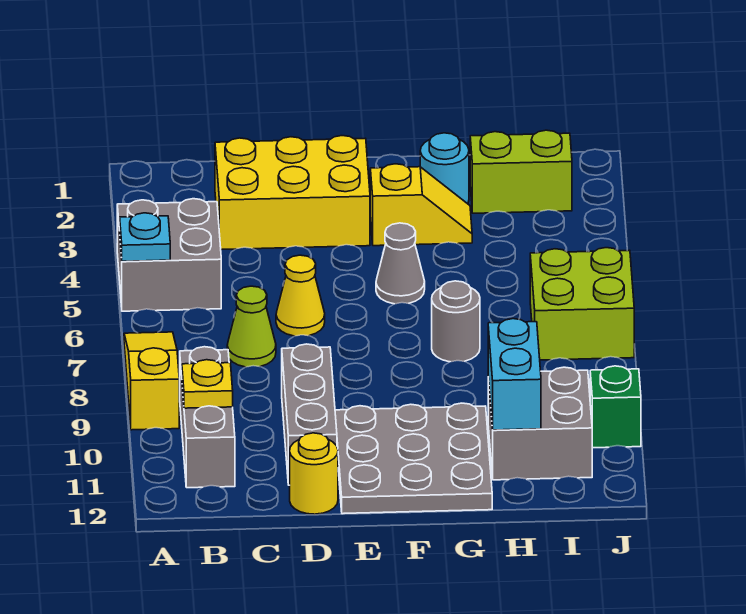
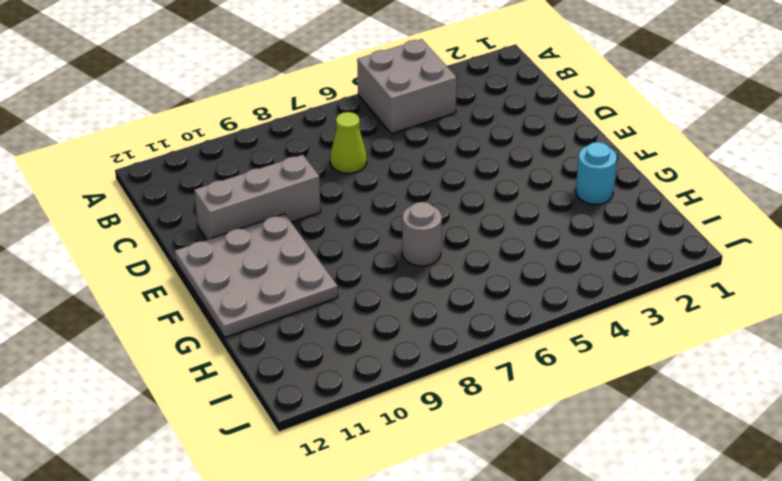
none -> yellow slope A7:A9 level 1 top 9
none -> grey brick B9:B11 level 1
none -> yellow brick C2:E3 level 1

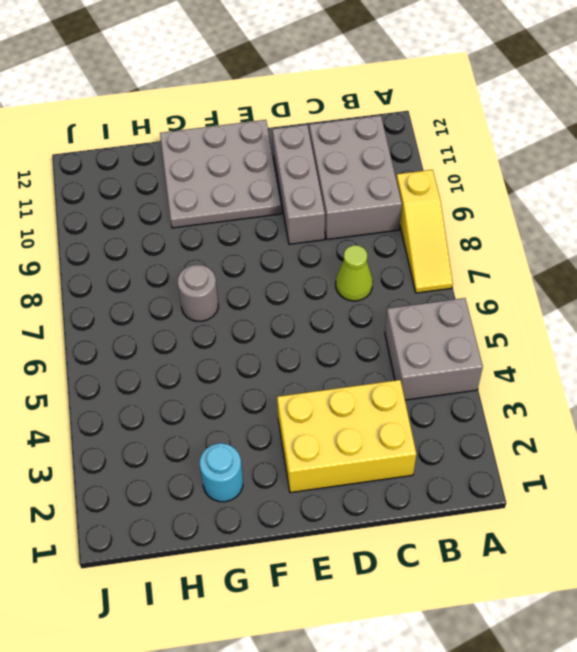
grey brick B9:C11 level 1 -> grey brick B9:B11 level 1
none -> yellow cone D6 level 1
none -> yellow round brick D12 level 1
none -> yellow slope F3:G3 level 1 top F

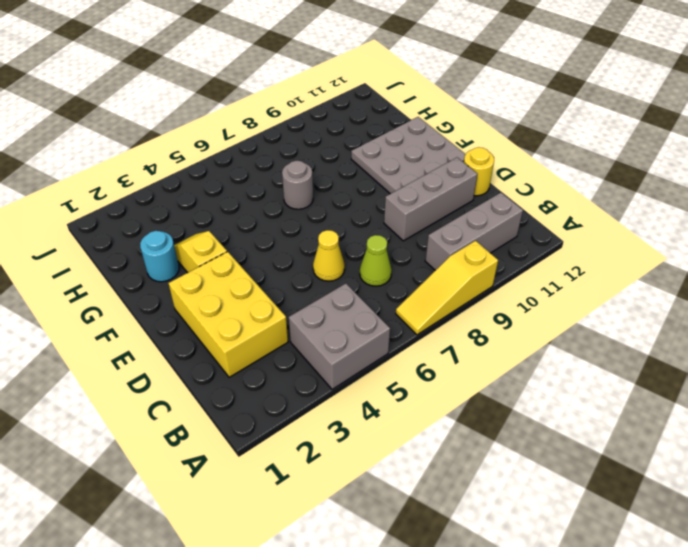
none -> grey cone F5 level 1
none -> lime brick H2:I2 level 1
none -> grey brick H10:I11 level 1

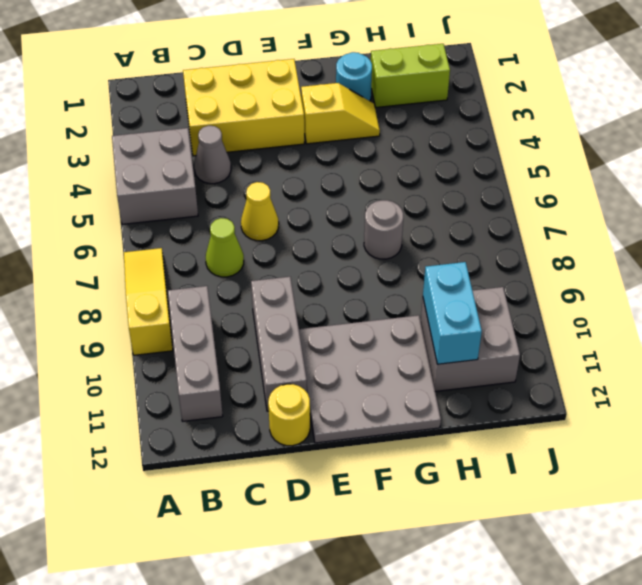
grey cone C4 level 1 -> grey cone F5 level 1
none -> lime brick I6:J7 level 1
none -> green brick J10 level 1
none -> cyan plate A5 level 2

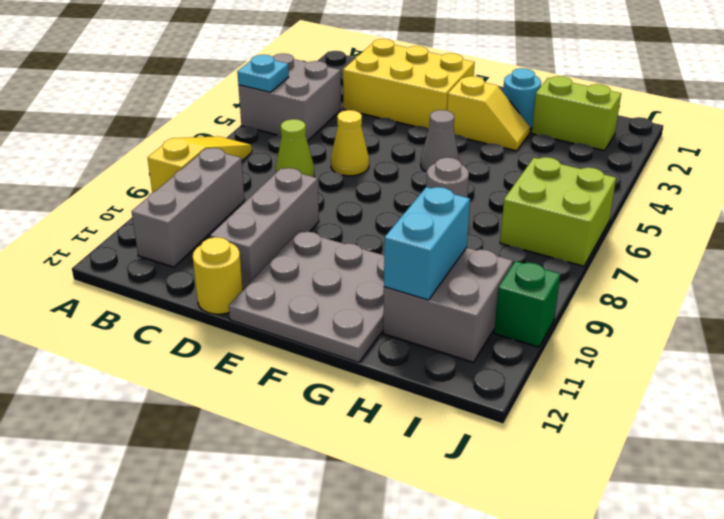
none -> yellow plate B10 level 2

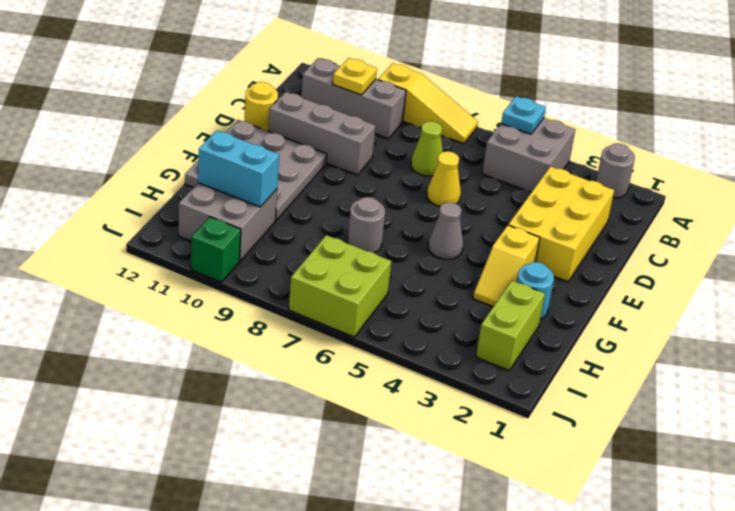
grey round brick A2 level 1 -> none

